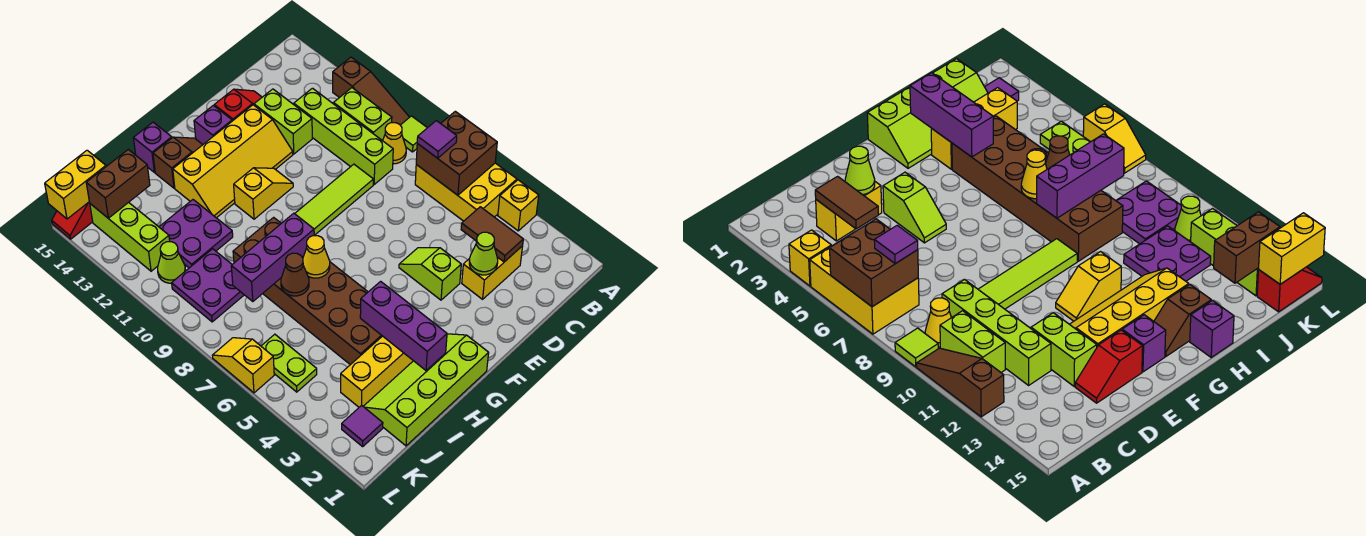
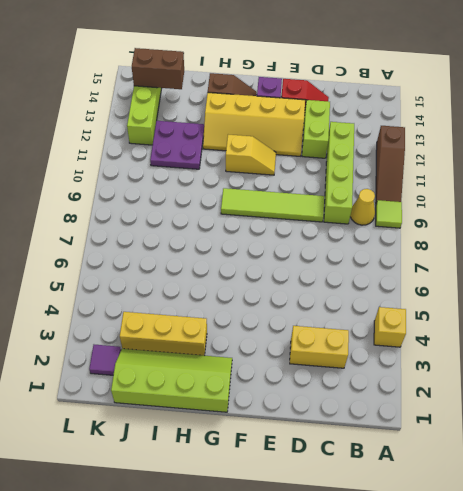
none -> yellow brick A5:B7 level 1
none -> lime brick B10:B11 level 1
none -> lime slope E4:E5 level 1 top 4
none -> brown brick H4:I9 level 1

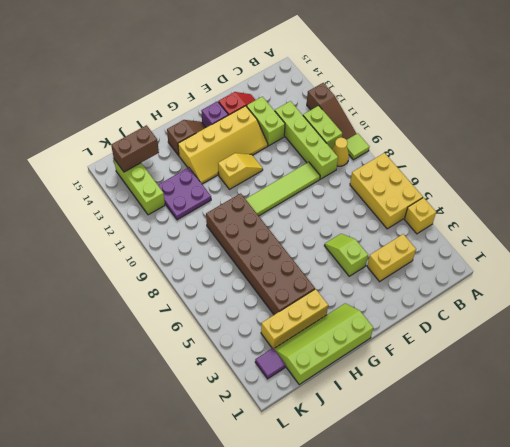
none -> purple brick H15 level 1
none -> purple plate J9:K10 level 1
none -> lime plate K5:K6 level 1
none -> lime cone K11 level 1

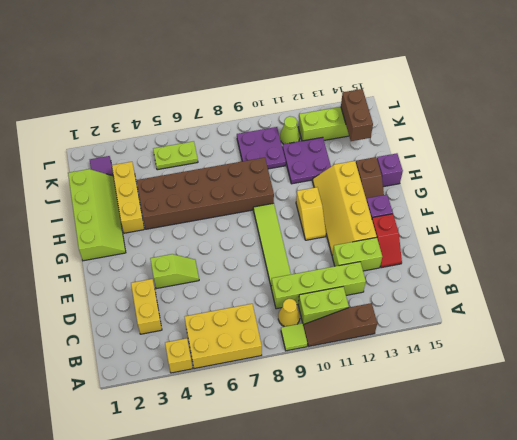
none -> red slope K15:L15 level 1 top K
none -> yellow slope L6:L7 level 1 top 6
none -> brown brick A6:B7 level 2
none -> brown tile C3:C4 level 2

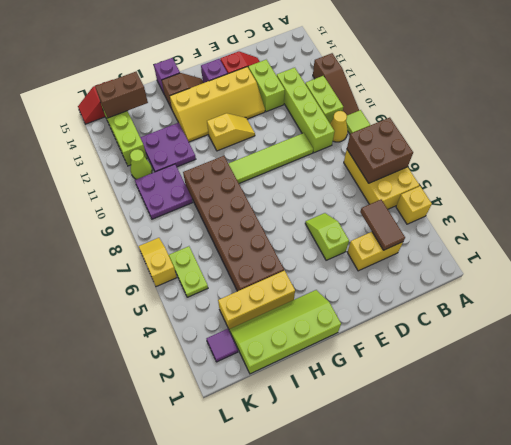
none -> lime cone D3 level 2
none -> purple brick H2:H4 level 2
none -> yellow cone H7 level 2
none -> purple brick H8:J8 level 2

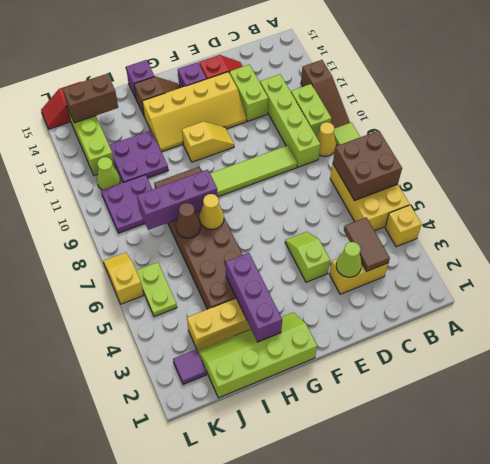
none -> yellow brick K15:L15 level 2
none -> purple tile B7 level 3

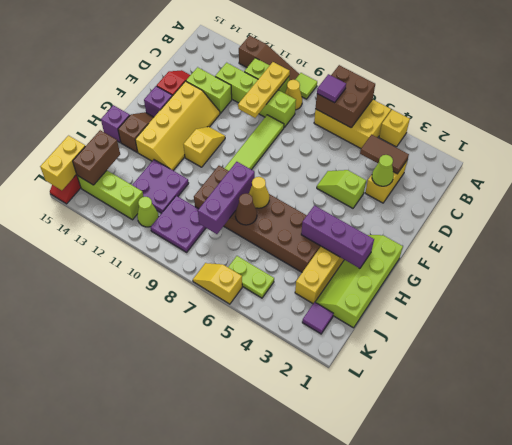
yellow plate B10:D10 level 2 -> none

